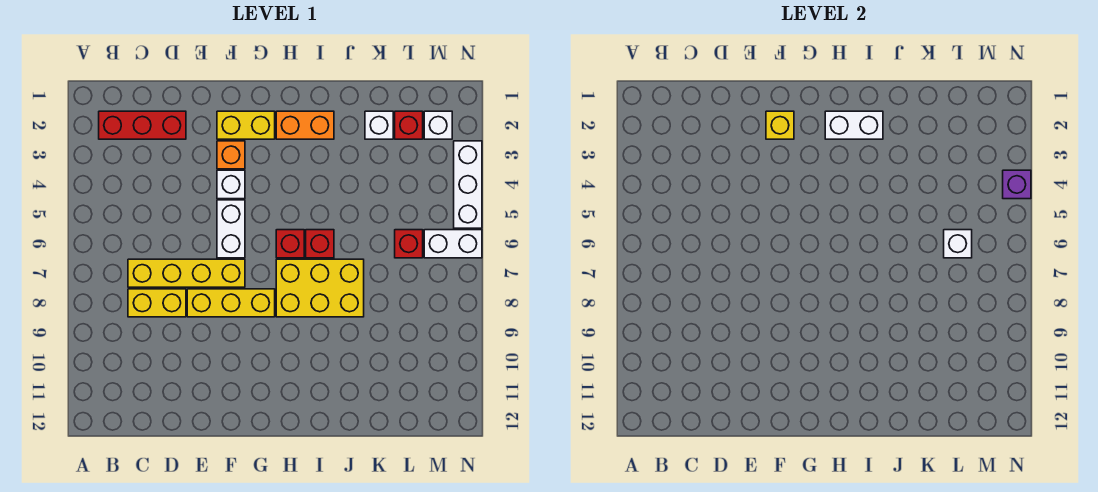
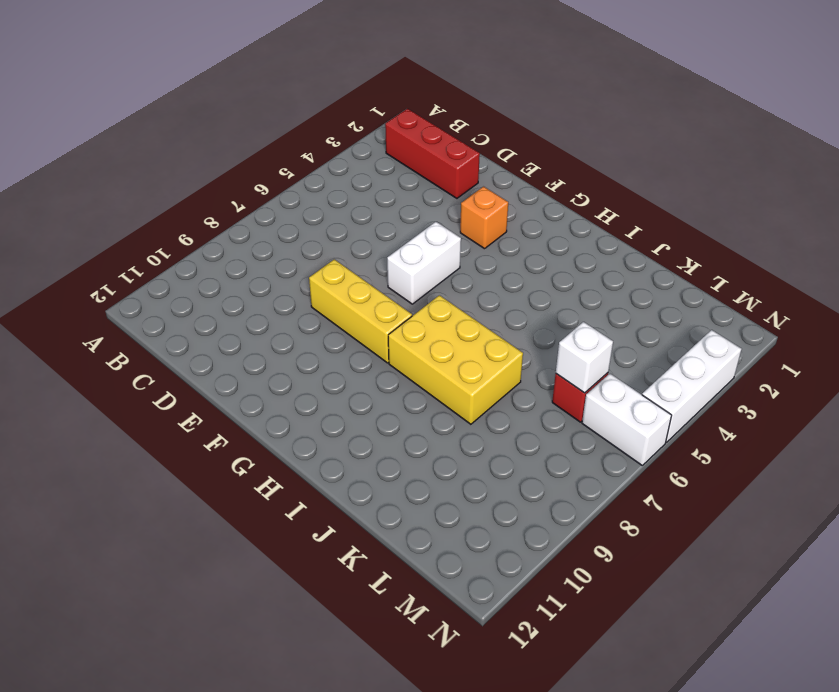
none -> yellow brick C7:F7 level 1
none -> yellow brick C8:D8 level 1
none -> yellow brick F2:G2 level 1

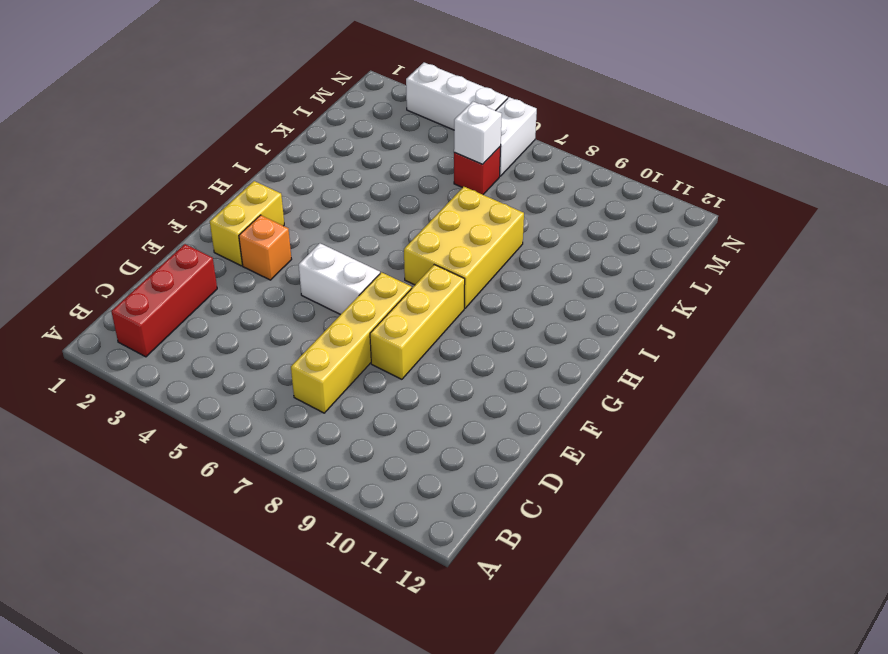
none -> yellow brick C8:D8 level 1
none -> white brick F4 level 1
none -> orange brick H2:I2 level 1

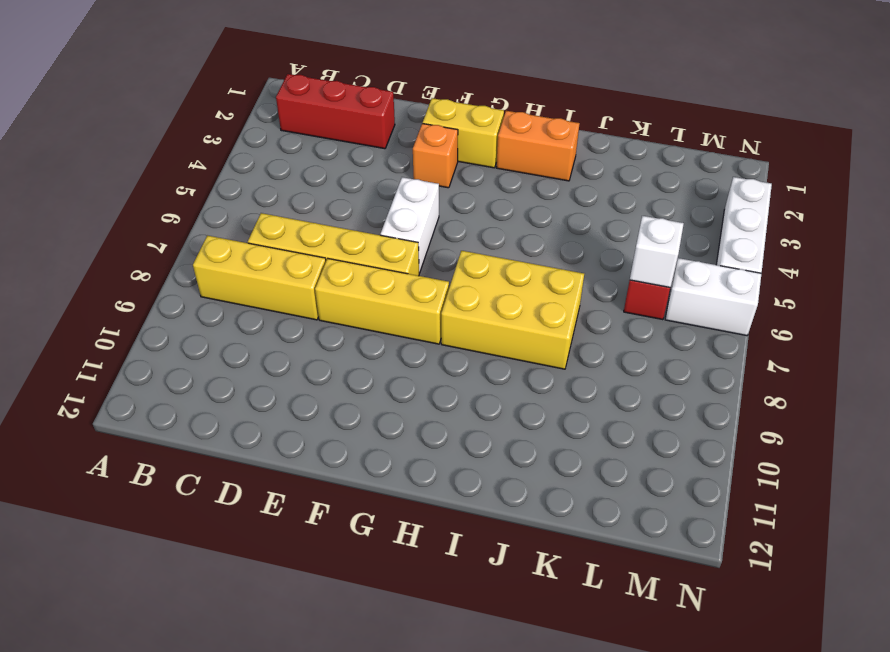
yellow brick B8:D8 level 1 -> yellow brick C8:D8 level 1
none -> white brick F4 level 1
none -> red brick H6 level 1
none -> red brick I6 level 1

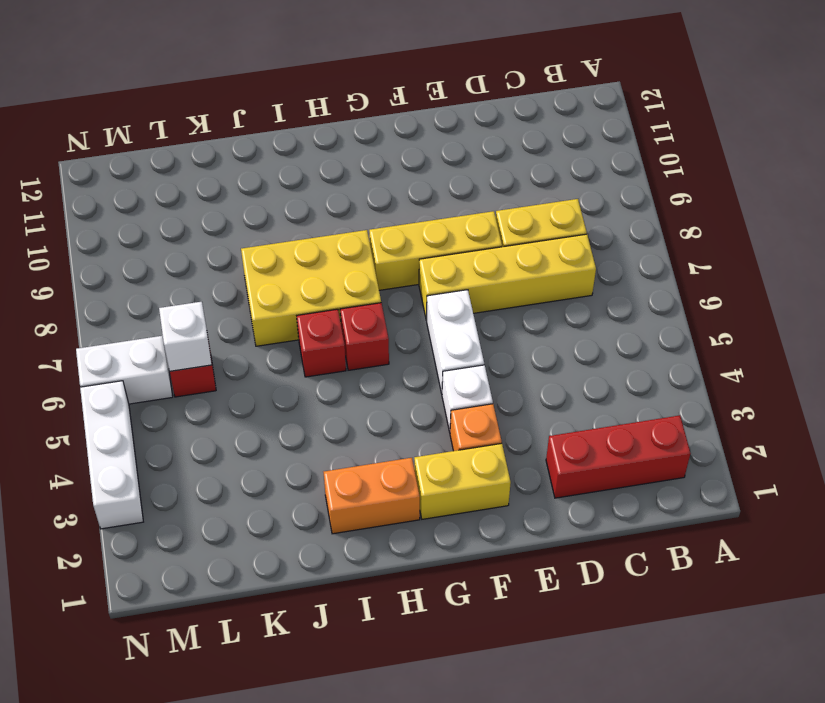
none -> white brick K2 level 1
none -> red brick L2 level 1
none -> white brick M2 level 1

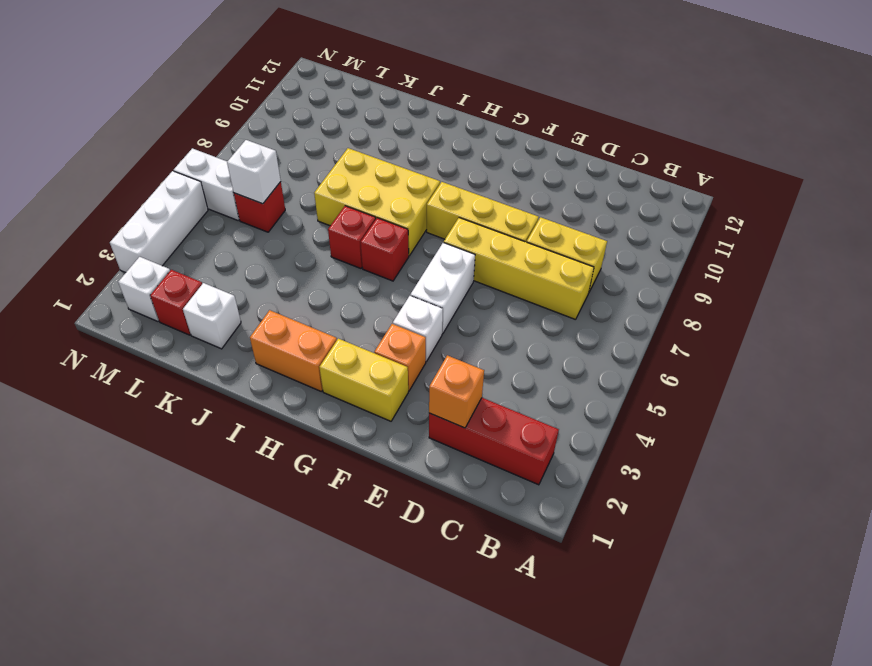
orange brick D2 level 2 -> none
none -> yellow brick F2 level 2
none -> white brick H2:I2 level 2
none -> purple brick N4 level 2

